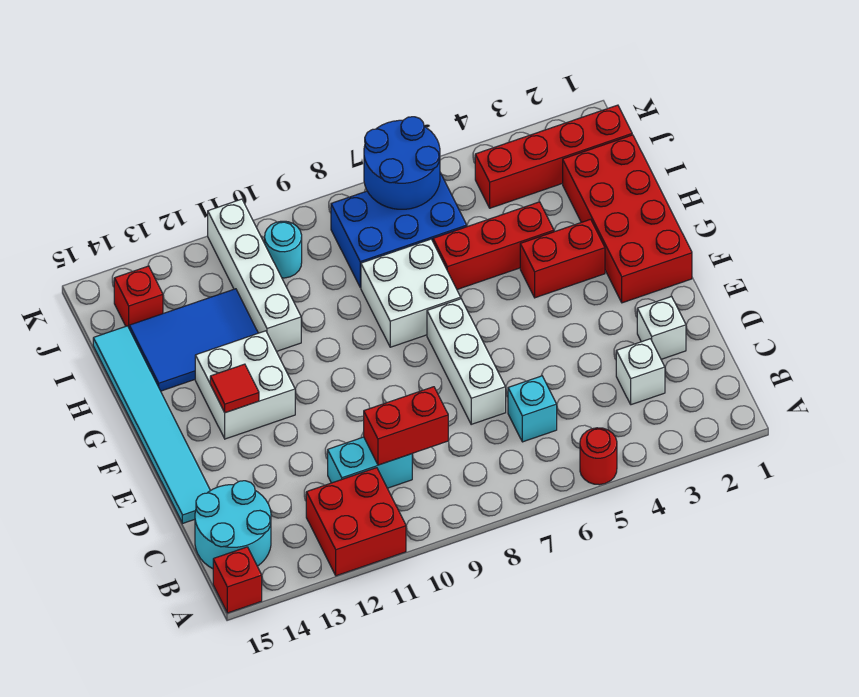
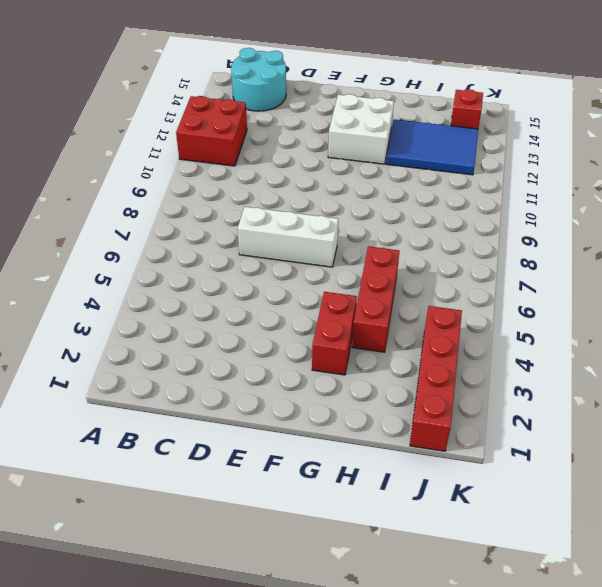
blue tile H12:J13 level 1 -> blue tile H12:I14 level 1
none -> red round brick A5 level 1
none -> red brick A15 level 1
none -> white brick C3 level 1

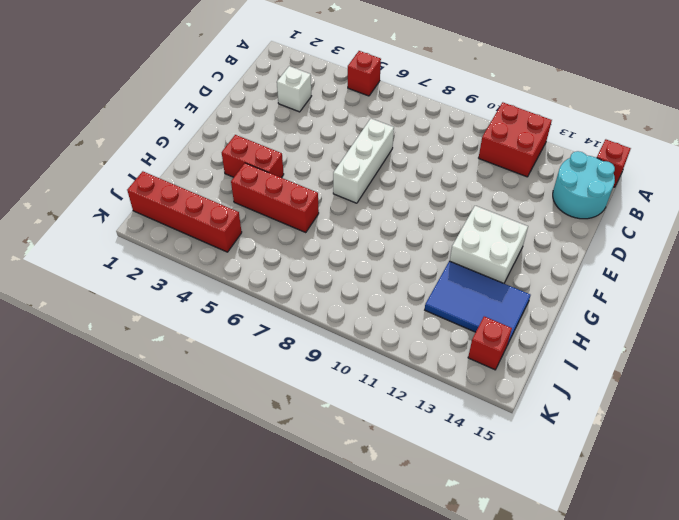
red brick A5 level 1 -> red round brick A5 level 1
none -> cyan brick C6 level 1
none -> cyan brick C10:C11 level 1
none -> white brick D2 level 1

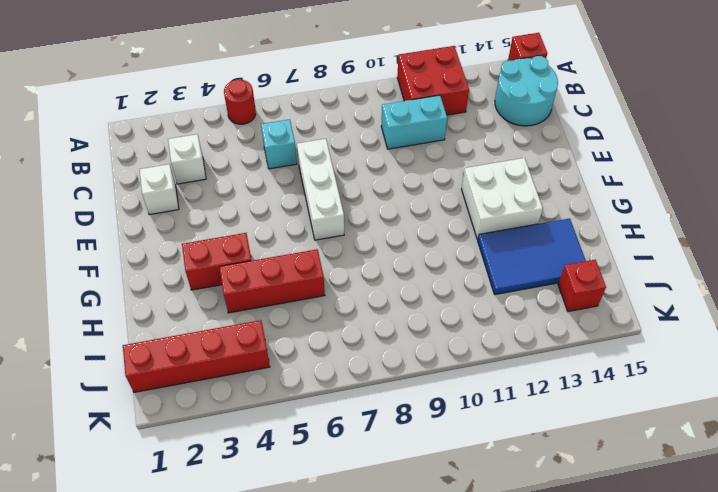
none -> cyan tile D15:I15 level 1
none -> red brick F1:I2 level 1
none -> white brick G7:H8 level 1

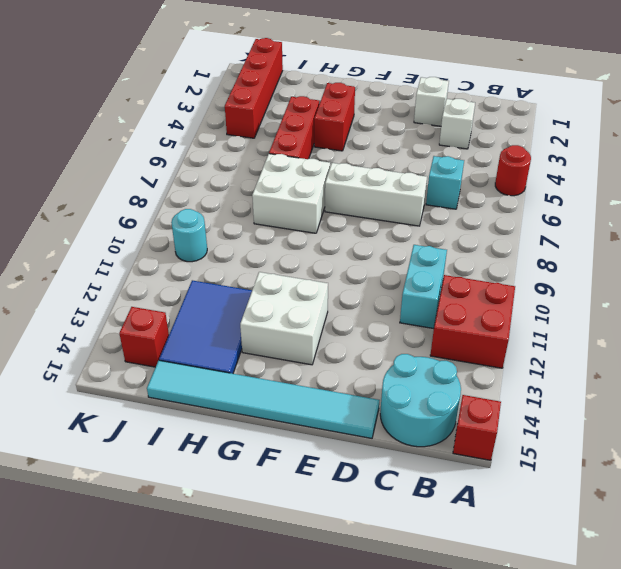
none -> red brick F1:I2 level 1
none -> white brick H11:K11 level 1
none -> blue brick I6:J8 level 1

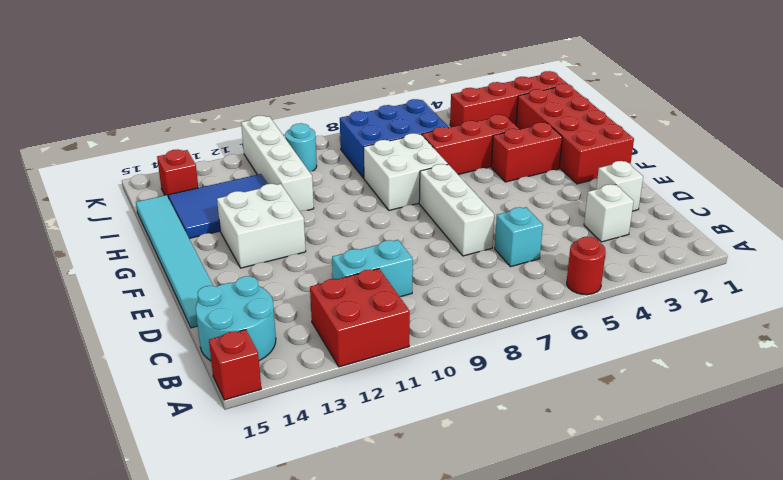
none -> red brick C9:C10 level 2
none -> red tile F13 level 2
none -> blue round brick J6:K7 level 2

